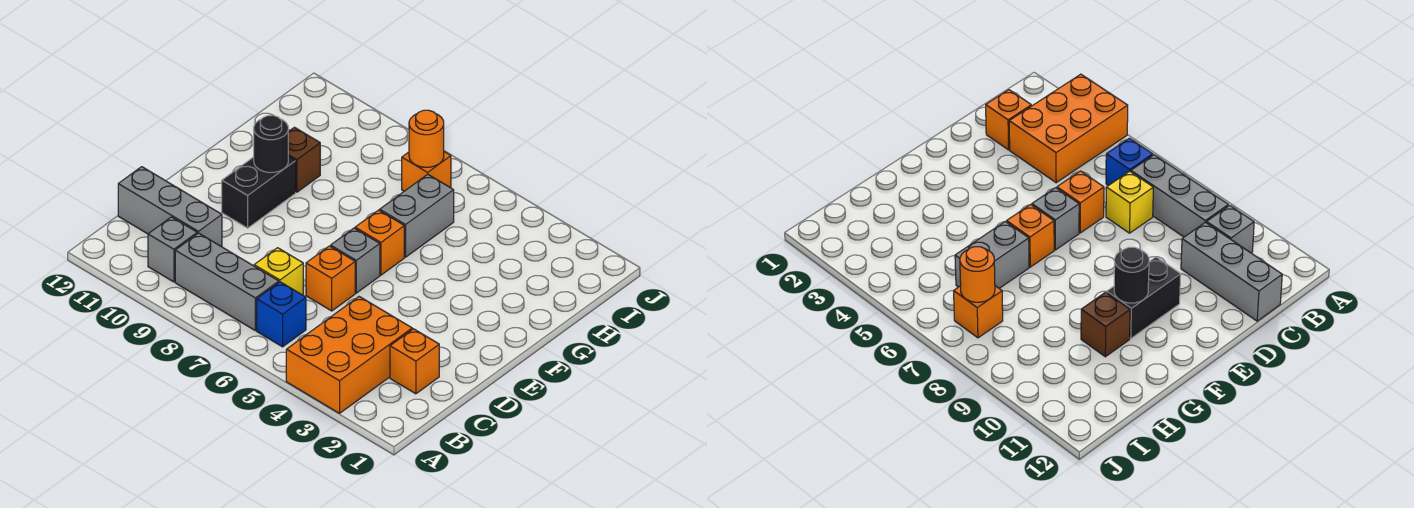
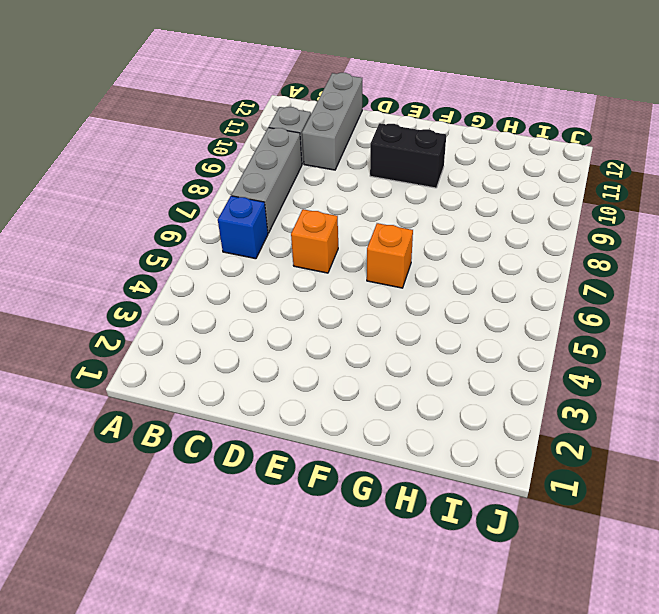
none -> orange brick A3:C4 level 1
none -> orange brick C2 level 1
none -> yellow brick C7 level 1

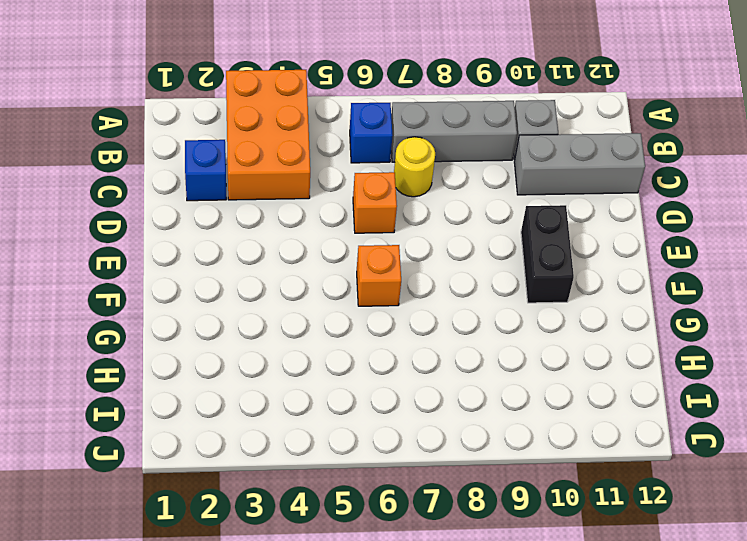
blue brick C2 level 1 -> orange brick C2 level 1
yellow round brick C7 level 1 -> yellow brick C7 level 1
none -> grey brick E6 level 1
none -> grey brick G6:H6 level 1
none -> brown brick G10 level 1

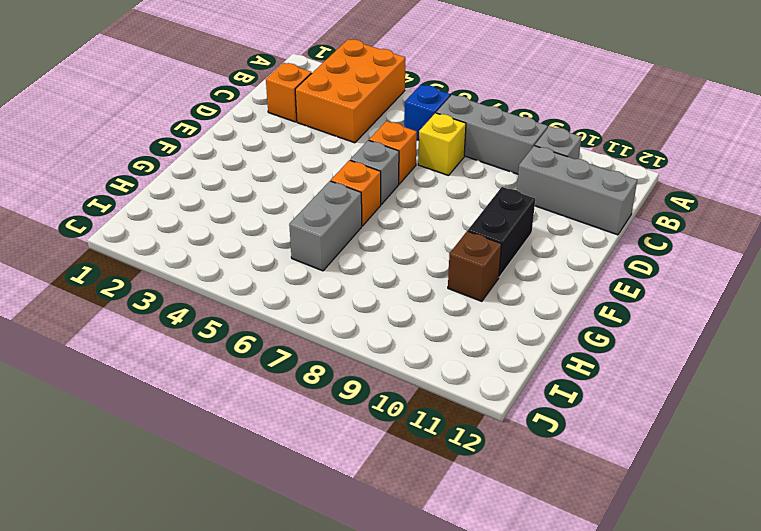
none -> orange brick I7 level 1
none -> black round brick F10 level 2
none -> orange round brick I7 level 2

